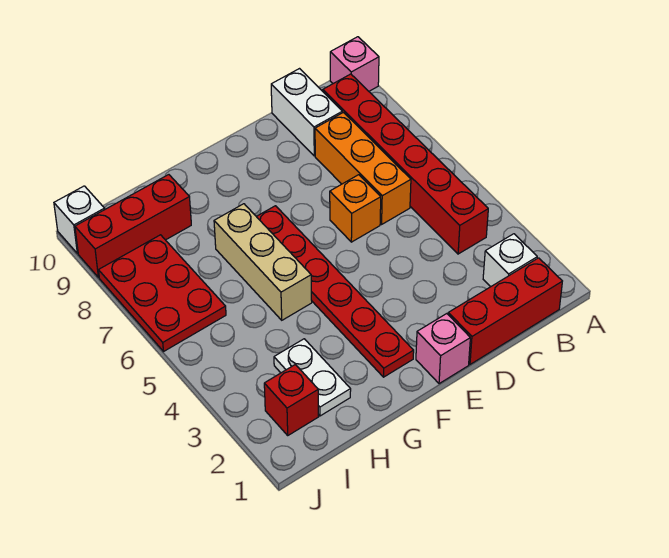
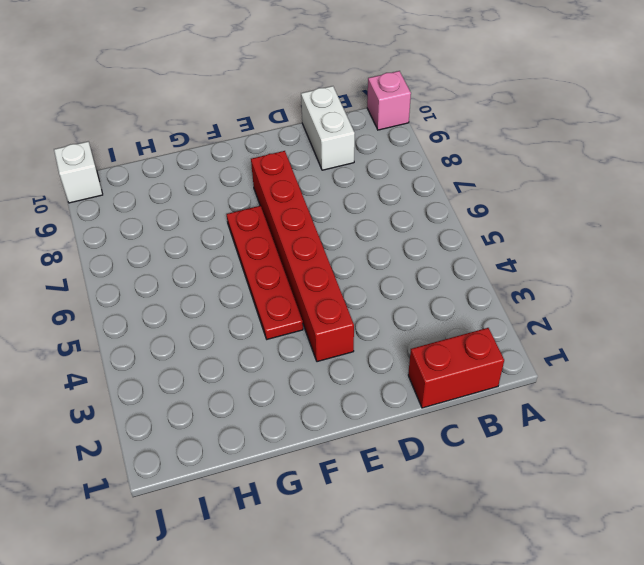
red brick B1:C1 level 1 -> red brick B1:D1 level 1
red brick E3:E8 level 1 -> red brick B4:B9 level 1
red plate F4:F7 level 1 -> red plate F2:F7 level 1
none -> white brick B2 level 1
none -> orange brick C6:C8 level 1
none -> orange brick D6 level 1

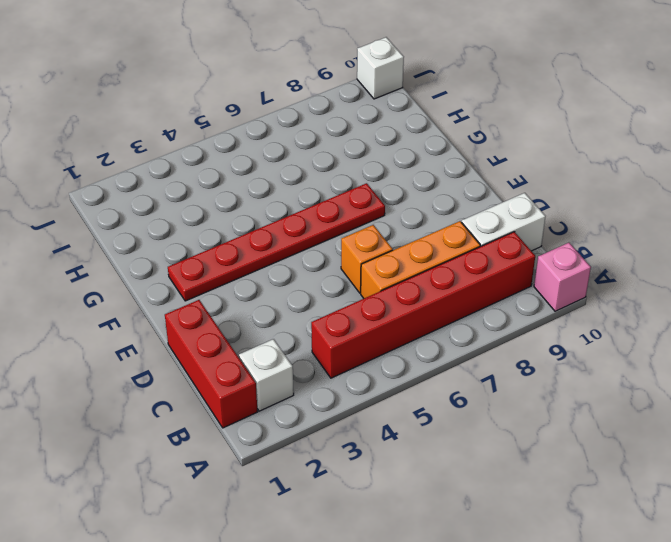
none -> pink brick E1 level 1
none -> tan brick G5:G7 level 1
none -> white plate H2:H3 level 1

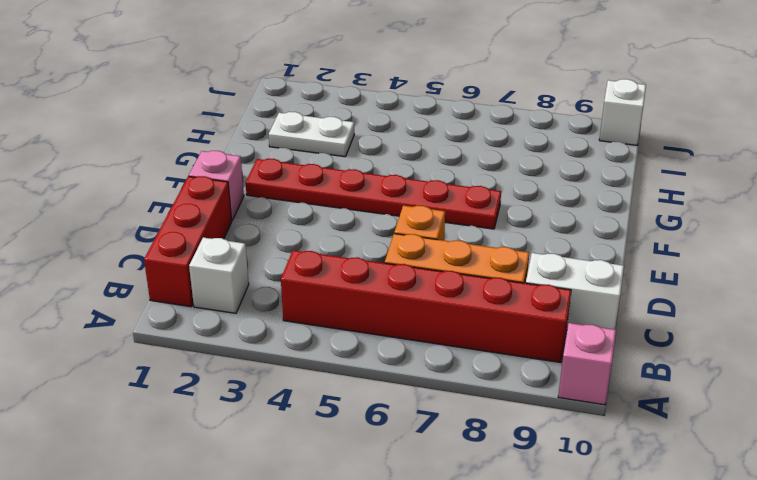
none -> tan brick G5:G7 level 1
none -> red brick H9:J9 level 1
none -> red brick I2 level 1

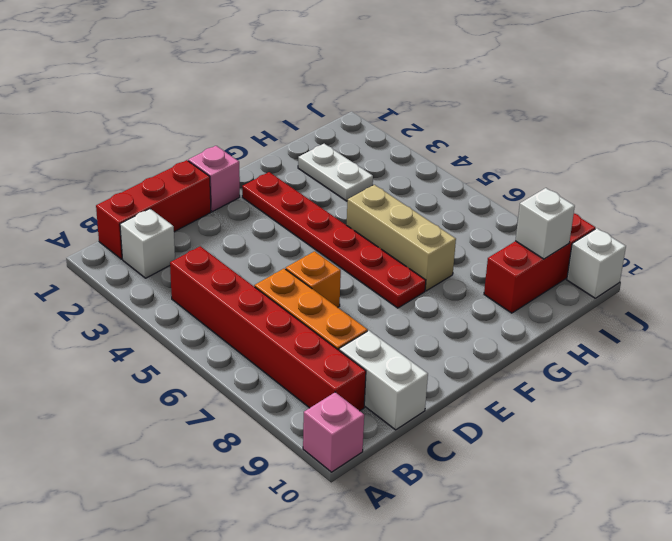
white brick I9 level 2 -> none
none -> red brick I2 level 1
none -> red plate I6:J8 level 1

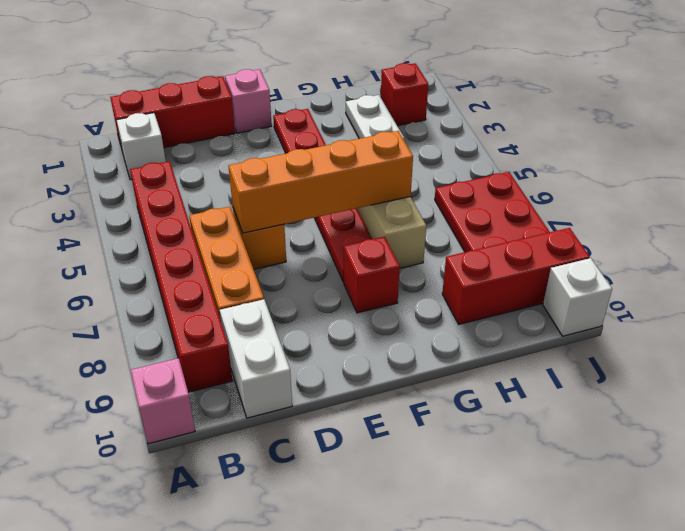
orange brick D6:G6 level 2 -> none
red brick F8 level 1 -> none

